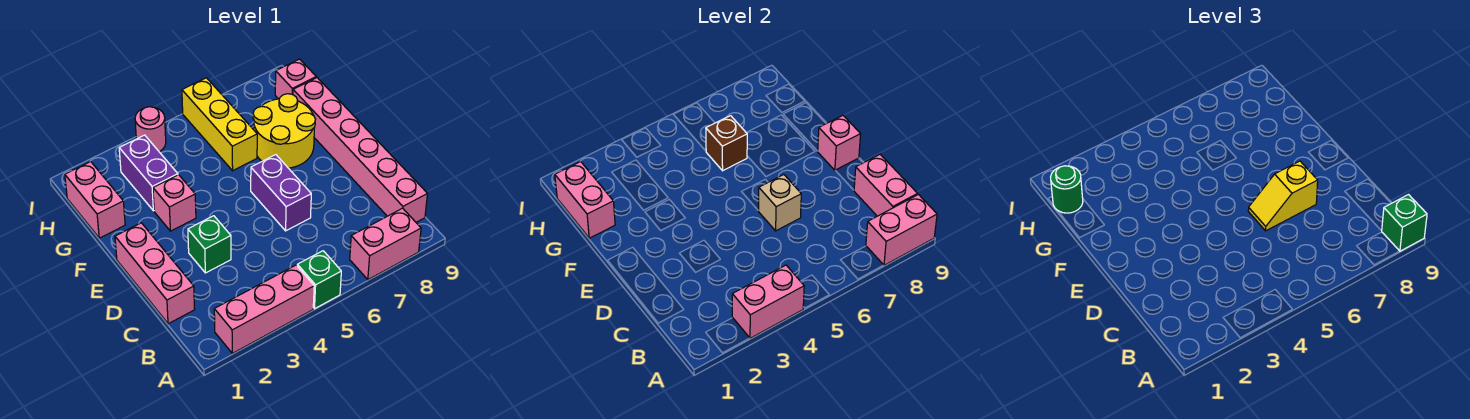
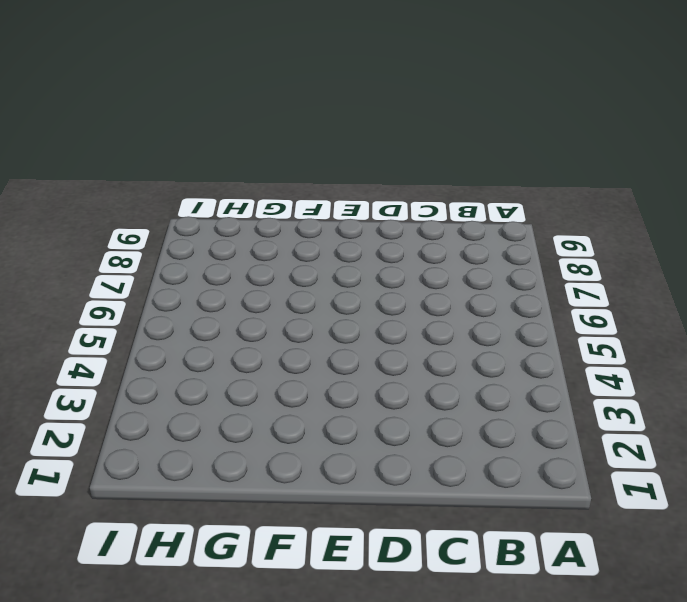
none -> pink brick A2:A4 level 1
none -> green brick A5 level 1
none -> pink brick A7:A8 level 1

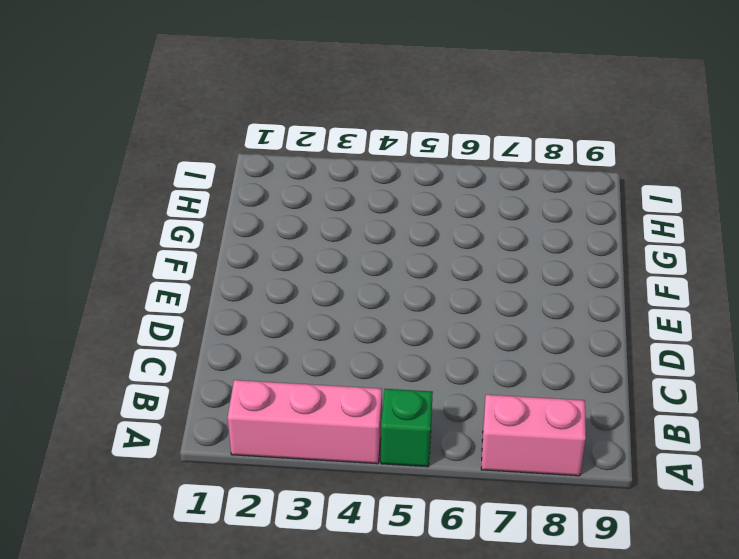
none -> pink brick B9:G9 level 1
none -> pink brick C1:E1 level 1
none -> green brick D3 level 1

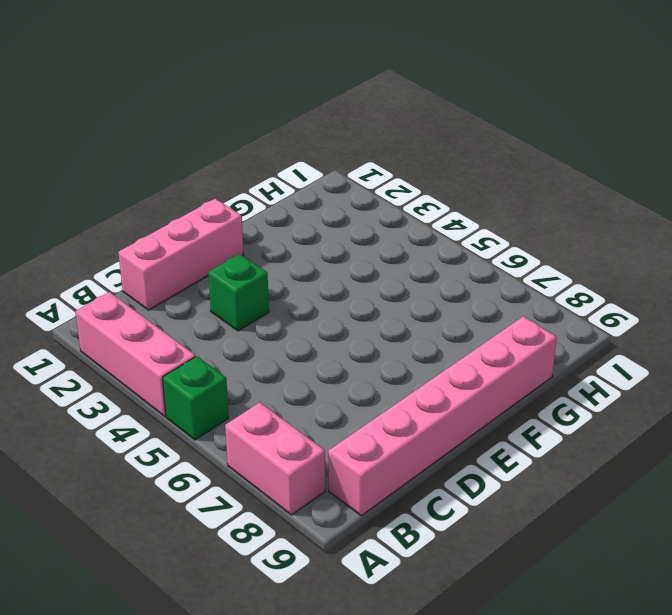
none -> purple brick D6:E6 level 1
none -> pink brick F3 level 1
none -> yellow round brick F7:G8 level 1

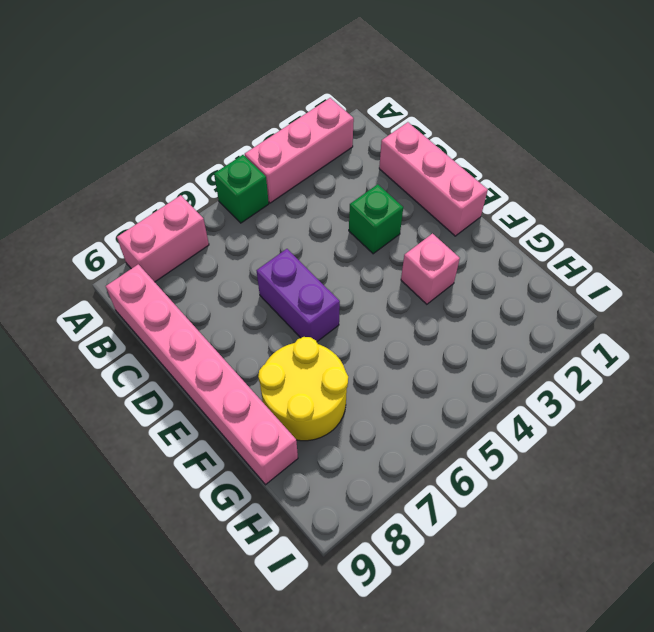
none -> pink brick G1:H1 level 1
none -> purple brick G3:H3 level 1
none -> yellow brick G6:I6 level 1

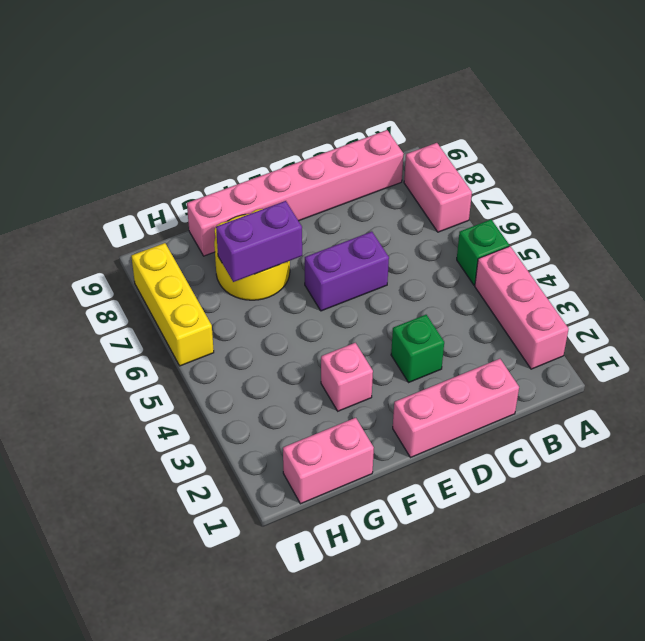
purple brick F7:G7 level 2 -> purple brick G3:H3 level 1
yellow brick I6:I8 level 1 -> yellow brick G6:I6 level 1
none -> pink brick H9 level 1
none -> pink round brick I4 level 1
none -> pink brick A3:A4 level 2

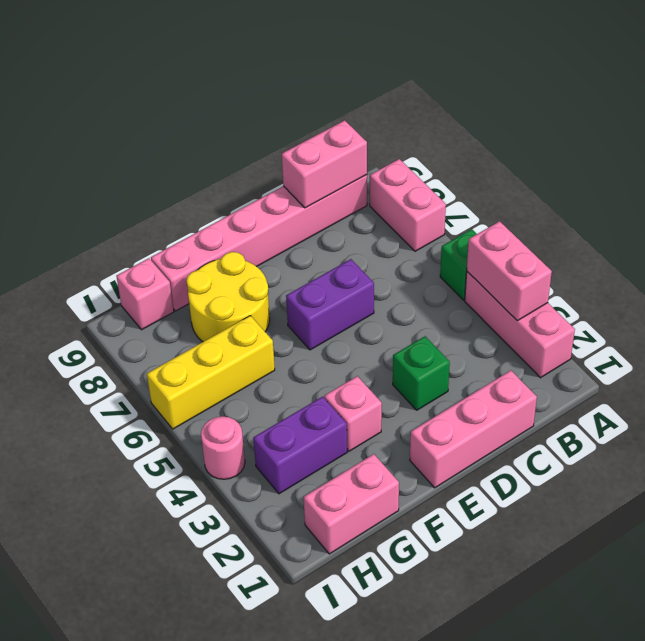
none -> pink brick A8:A9 level 2
none -> tan brick D6 level 2
none -> pink brick E9 level 2

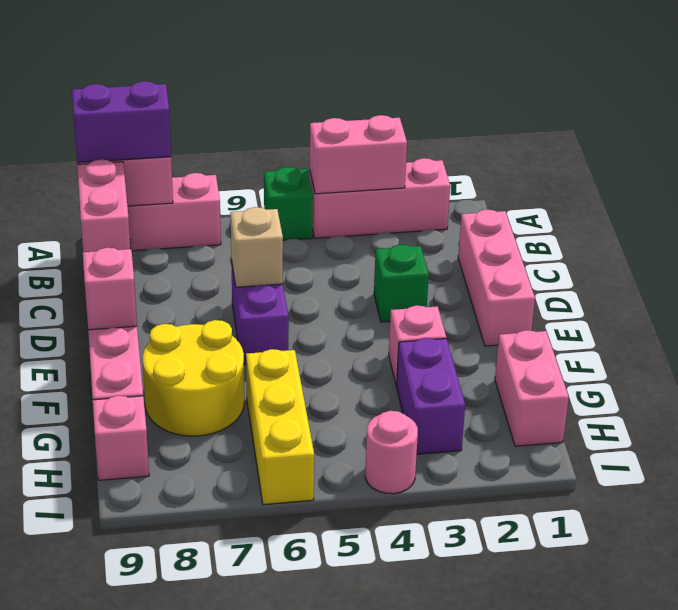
purple brick A8:A9 level 3 -> green brick A9 level 3
none -> pink brick G1:H1 level 2
none -> brown brick G6 level 2
none -> yellow slope D6:D7 level 3 top 7

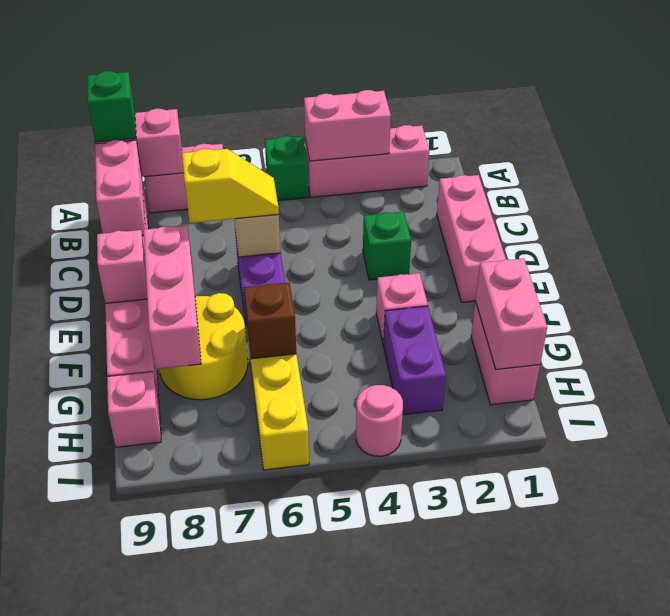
pink brick E8:G8 level 2 -> none
none -> green round brick H1 level 3

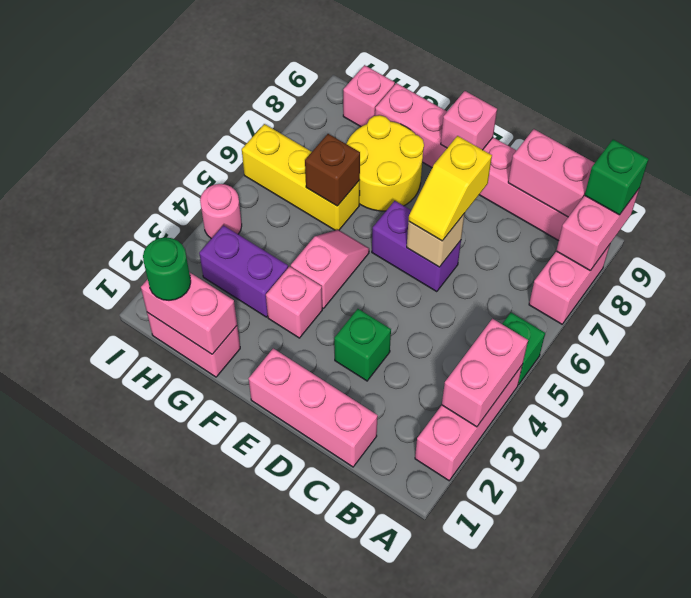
pink slope F4:F5 level 1 top 4 -> none

